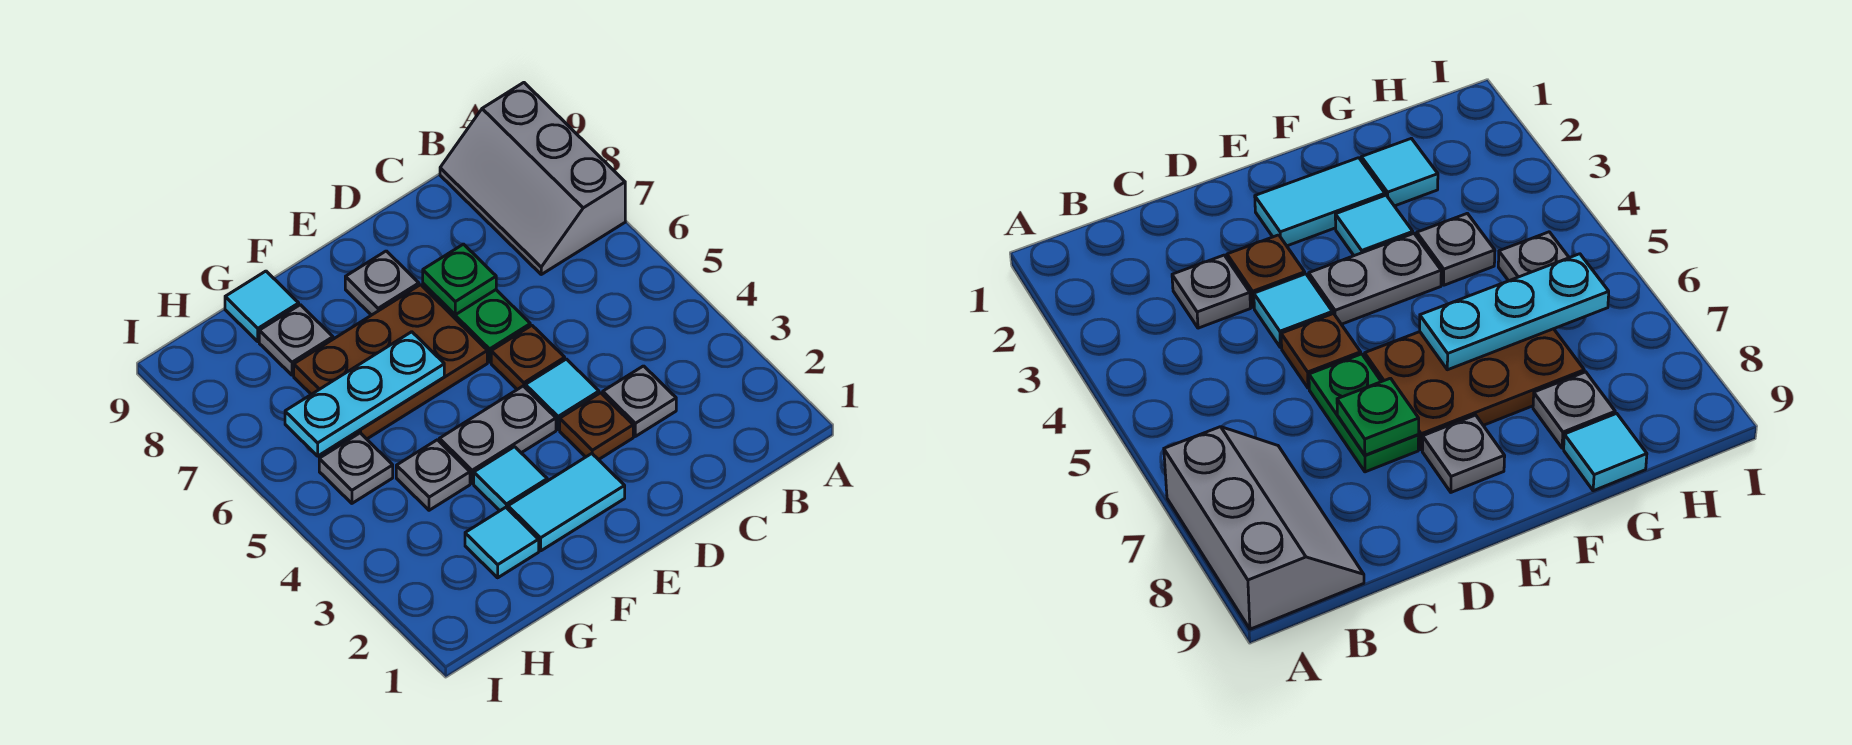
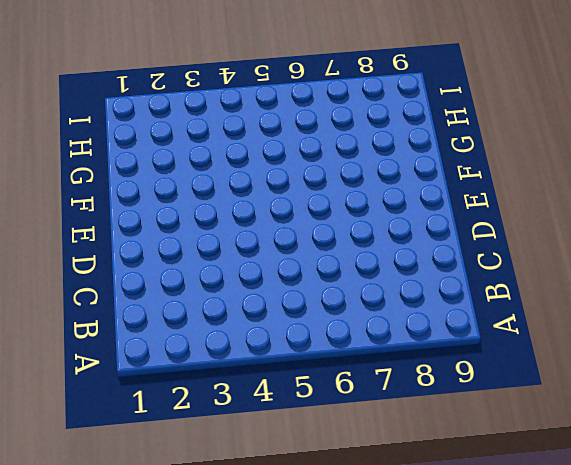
none -> grey slope A7:B9 level 1 top A
none -> grey plate C3 level 1
none -> brown plate D3 level 1

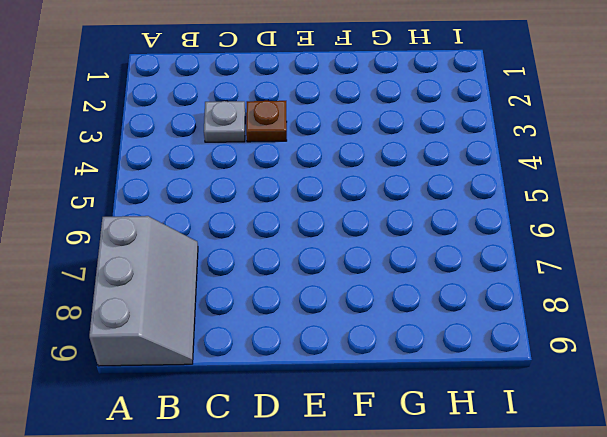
none -> cyan tile D4 level 1
none -> brown plate D5 level 1
none -> green plate D6:D7 level 1

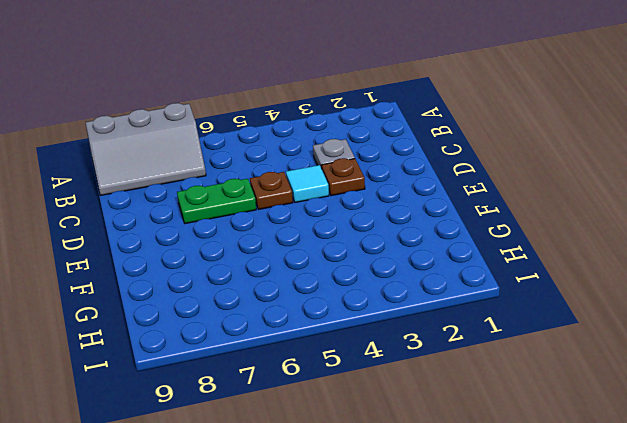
none -> cyan tile E2:F2 level 1
none -> grey plate E4:F4 level 1
none -> brown plate E6:G7 level 1

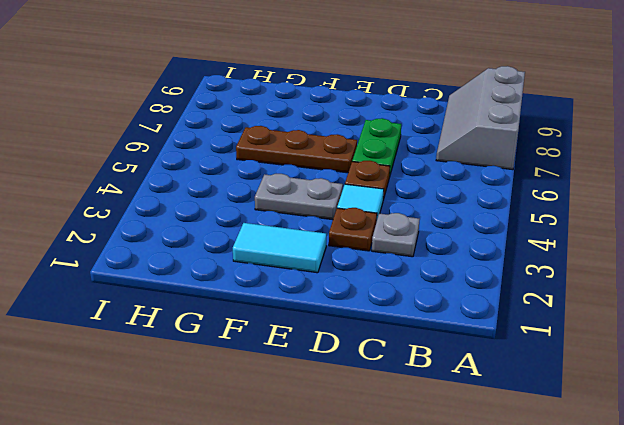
brown plate E6:G6 level 1 -> brown plate E6:G7 level 1
none -> grey plate E8 level 1
none -> cyan tile F3 level 1
none -> cyan tile G2 level 1

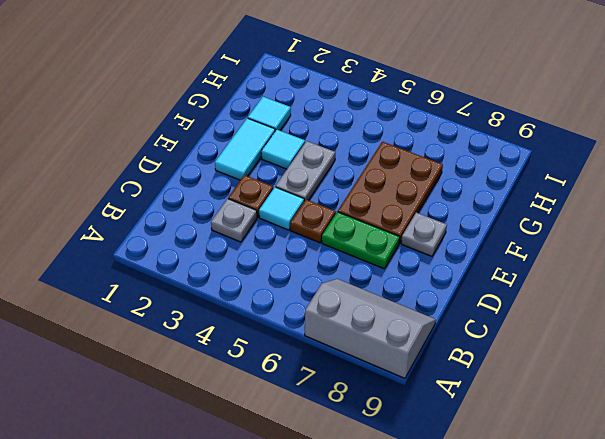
none -> grey plate G4 level 1
none -> grey plate G8 level 1
none -> cyan tile G9 level 1

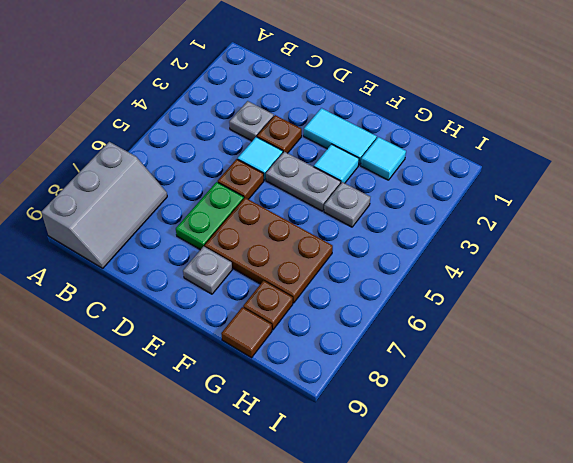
brown plate G8 level 1 -> grey plate G8 level 1
brown tile G9 level 1 -> cyan tile G9 level 1
none -> grey plate H5 level 1
none -> green plate D7 level 2
none -> cyan plate F6:H6 level 2

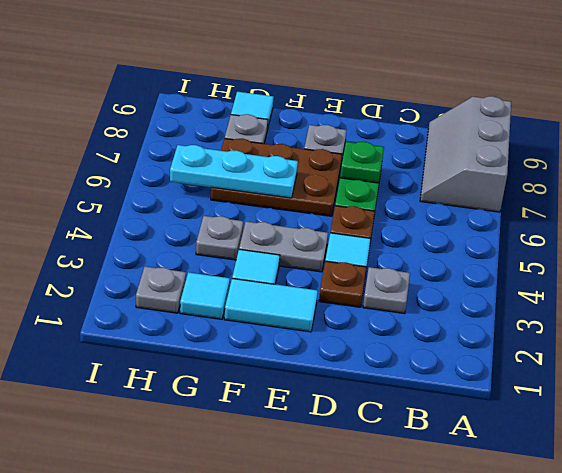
grey plate H2 level 1 -> grey plate H5 level 1

